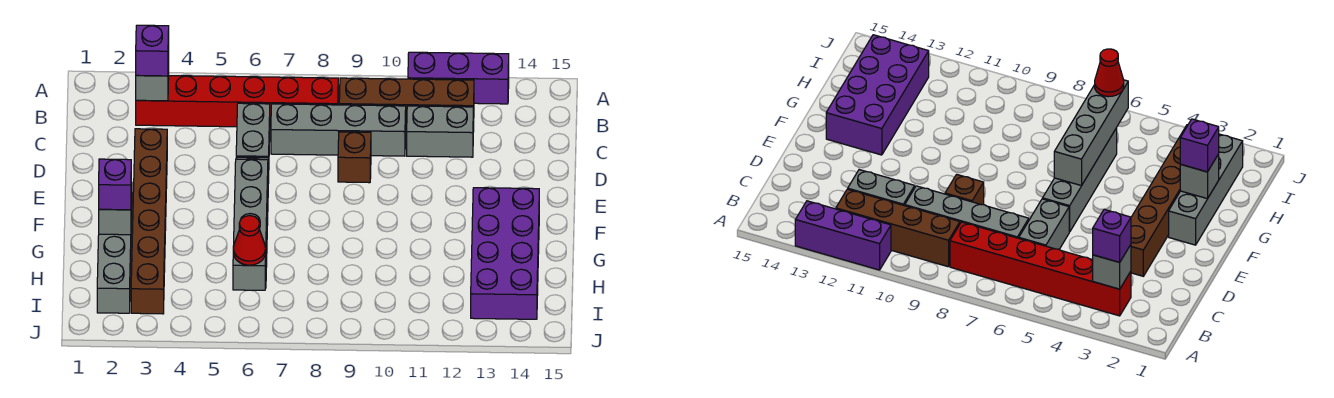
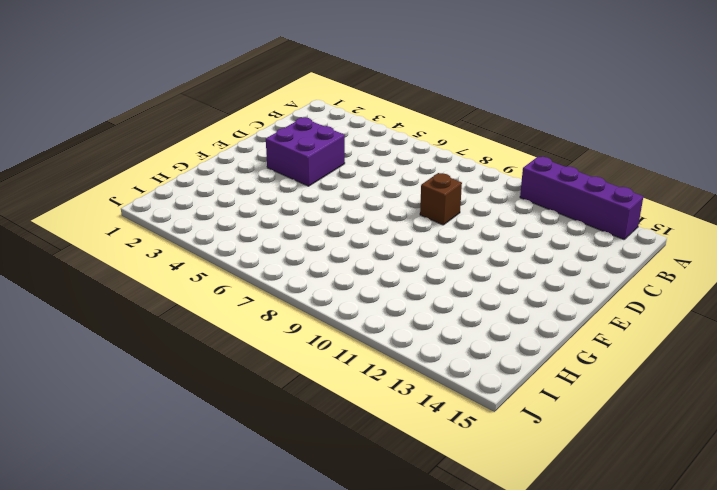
purple brick A11:A14 level 1 -> purple brick A11:A13 level 1
purple brick D3:E4 level 1 -> brown brick D3:I3 level 1
none -> red brick B3:B8 level 1
none -> brown brick B9:B12 level 1
none -> grey brick C6:D6 level 1

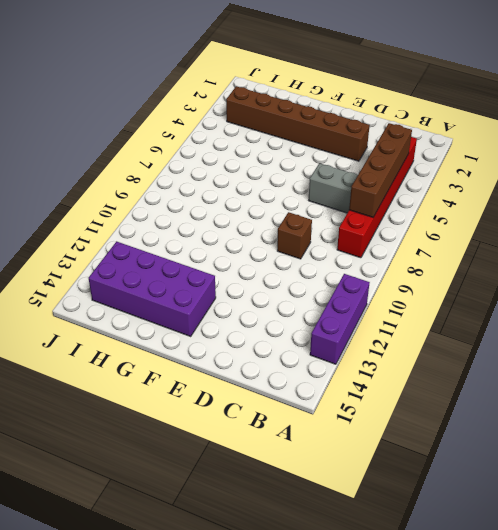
brown brick B4:B7 level 2 -> brown brick B9:B12 level 1
none -> grey brick C7:C10 level 1
none -> grey brick C11:C12 level 1
none -> grey brick E6:H6 level 1

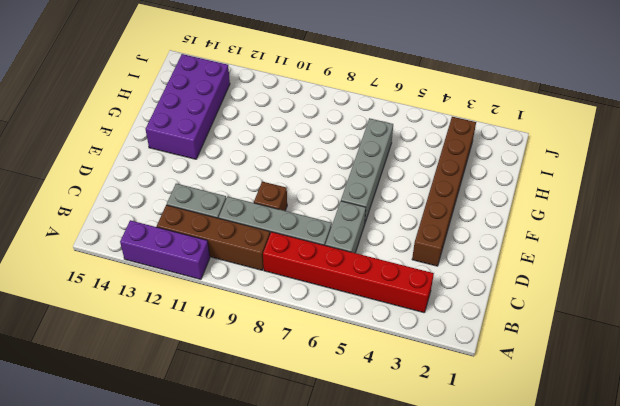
none -> grey brick F2:I2 level 1
none -> grey brick B3 level 2
none -> grey brick F6:I6 level 2

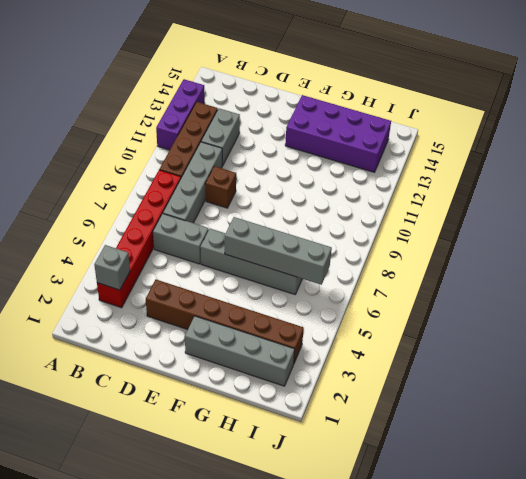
none -> grey brick G2 level 2
none -> purple brick B3 level 3
none -> purple brick G2 level 3

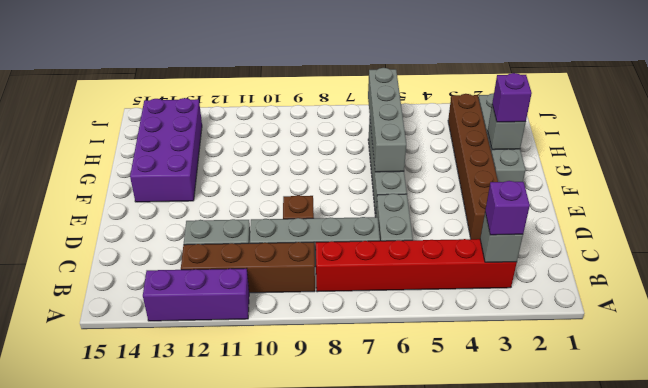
none -> red cone I6 level 3

